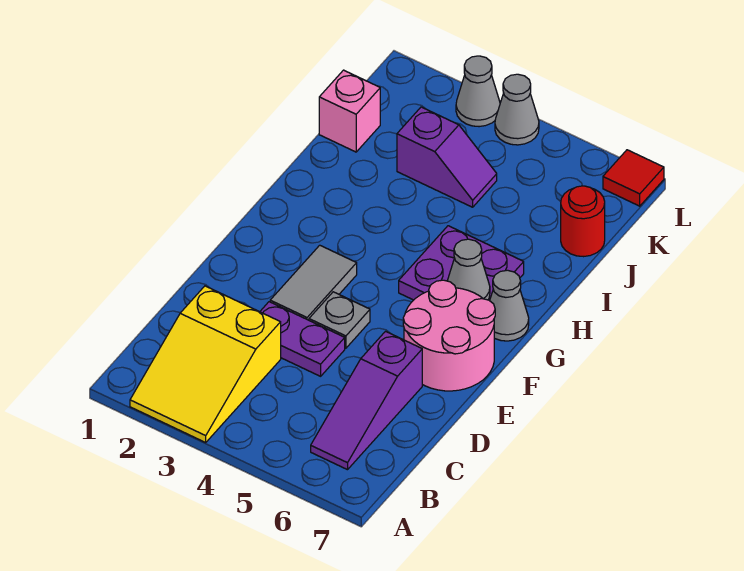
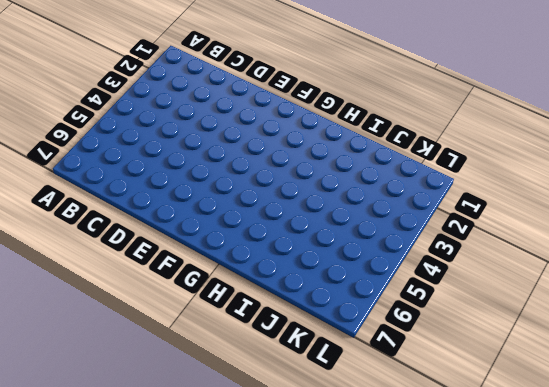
none -> yellow slope A2:C3 level 1 top C
none -> purple slope B6:D6 level 1 top D
none -> purple plate D3:D4 level 1

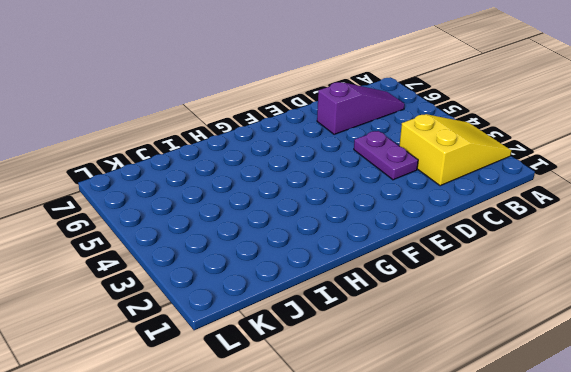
none -> grey tile E3:F3 level 1
none -> grey plate E4 level 1
none -> pink round brick E6:F7 level 1

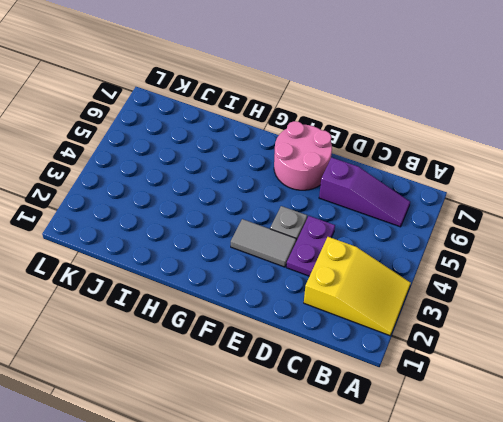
none -> purple plate G5:H6 level 1
none -> grey cone G7 level 1
none -> pink brick J1 level 1

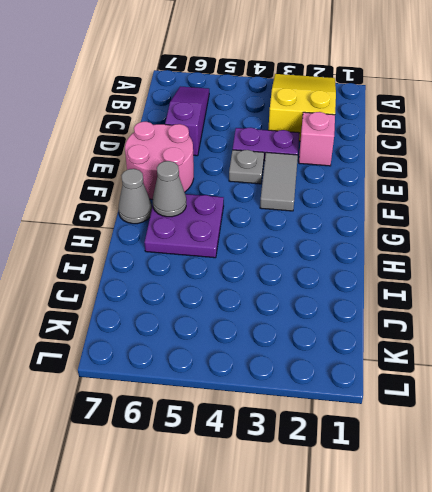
pink brick D2 level 1 -> pink brick J1 level 1
none -> purple slope J3:J4 level 1 top 3
none -> red round brick J7 level 1
none -> grey cone L3 level 1

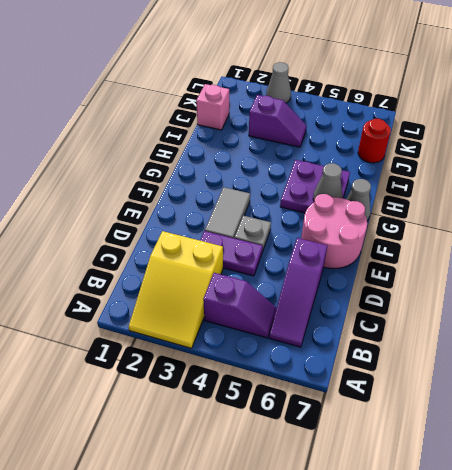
purple slope B4:B5 level 1 top 4 -> none
none -> grey cone L4 level 1
none -> red tile L7 level 1

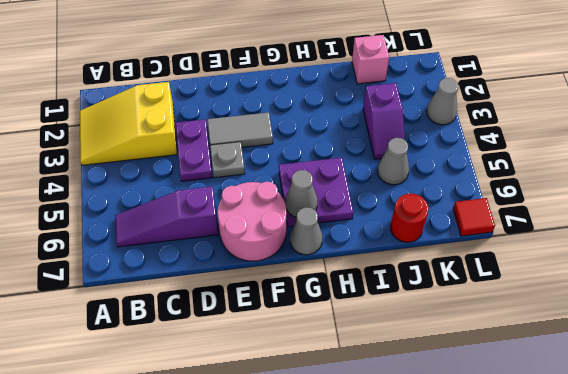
grey cone J5 level 1 -> grey cone L4 level 1

